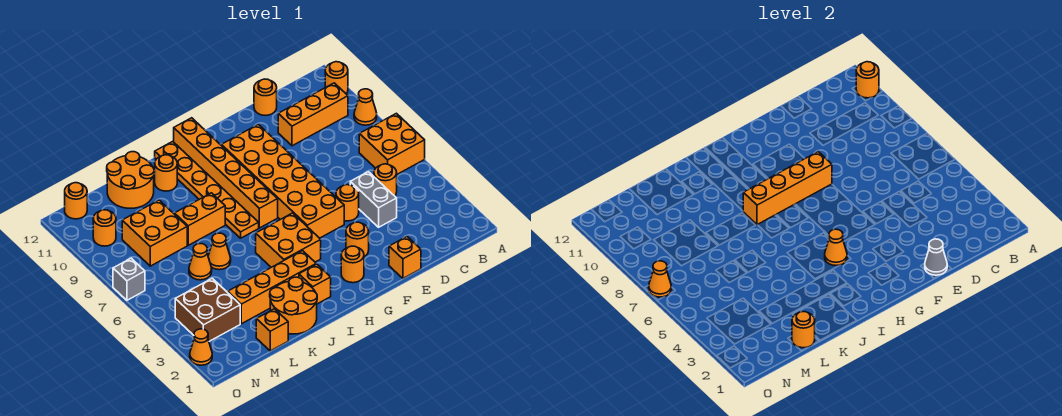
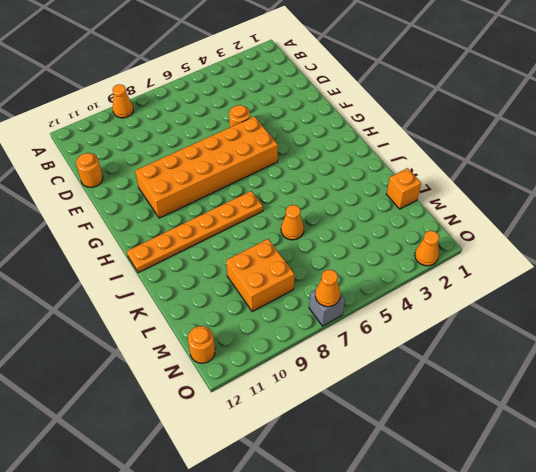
none -> orange brick A6:B7 level 1
none -> orange round brick A11 level 1
none -> orange brick B10:D10 level 1
none -> orange round brick C5 level 1

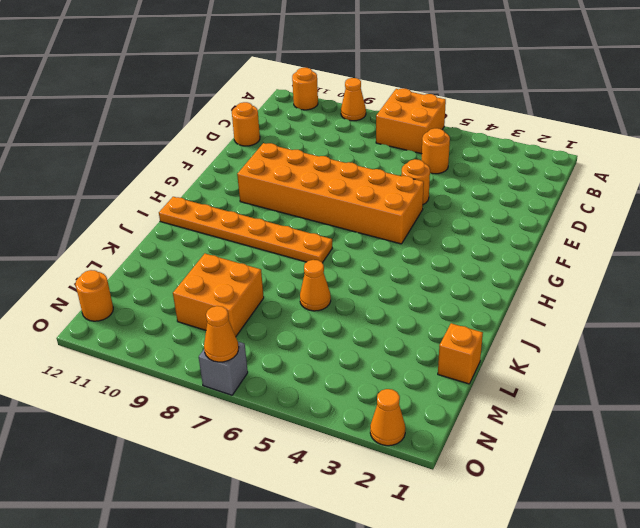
none -> orange brick B10:D10 level 1
none -> grey brick D4:D5 level 1
none -> orange brick E1 level 1
none -> orange round brick F3 level 1

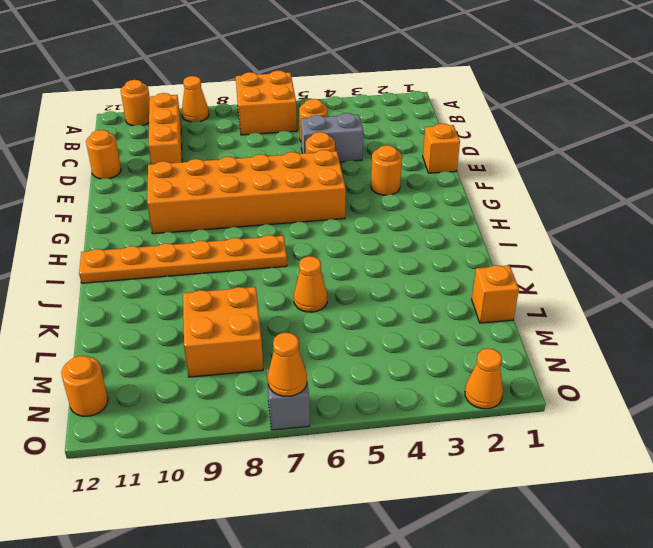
none -> orange round brick G2 level 1
none -> orange brick H4:I5 level 1
none -> orange brick H7:H12 level 1
none -> orange brick I2 level 1

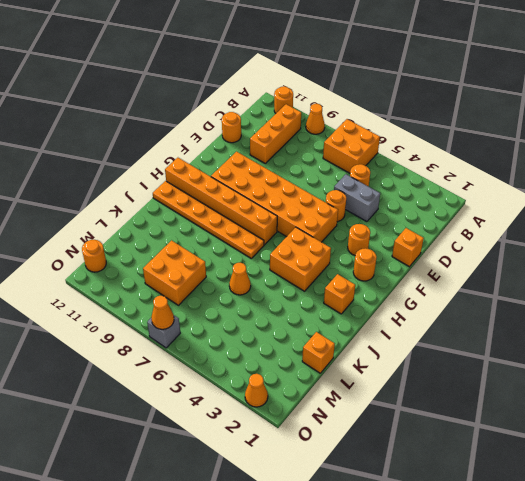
none -> orange brick I3:L3 level 1
none -> orange round brick J1:K2 level 1
none -> orange brick J8:K8 level 1
none -> orange round brick J11 level 1

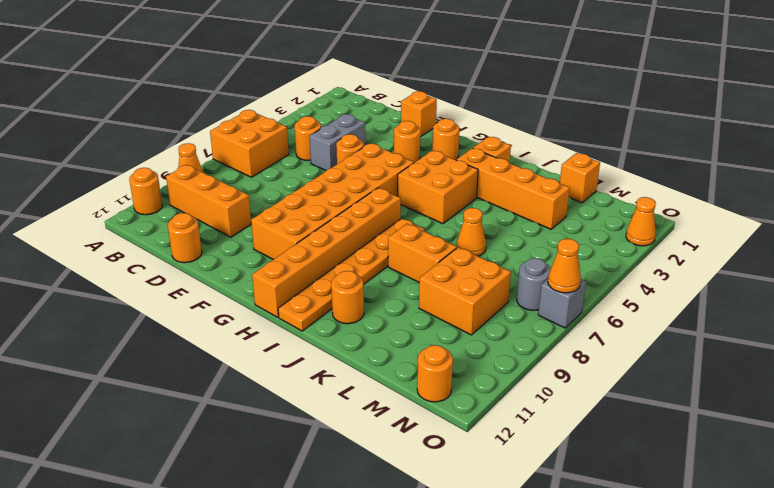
grey round brick N7 level 1 -> none
none -> orange round brick J1:K2 level 1
none -> orange round brick K11:L12 level 1
none -> orange cone L6 level 1
none -> brown brick M3:N4 level 1

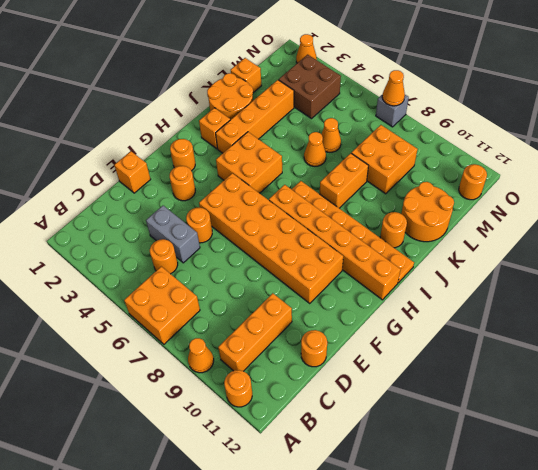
none -> orange round brick N10 level 1
none -> orange round brick A11 level 2
none -> grey cone E1 level 2
none -> orange brick F8:I8 level 2

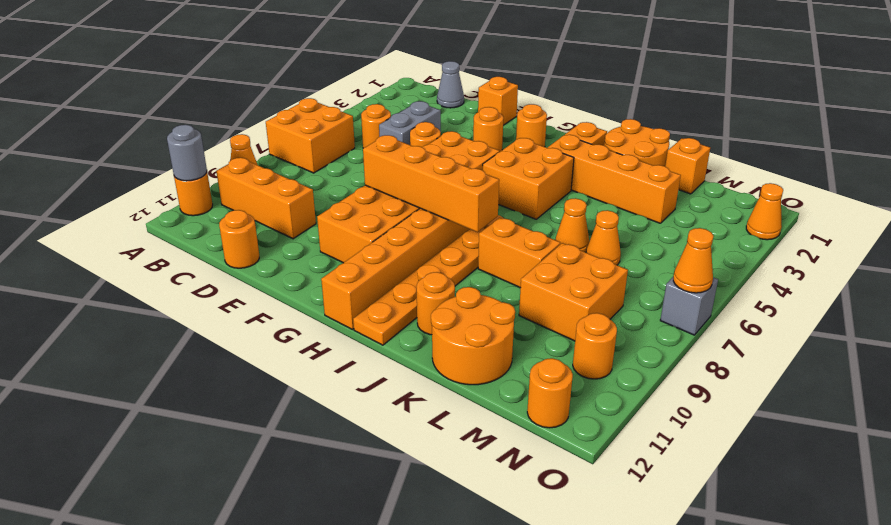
grey round brick A11 level 2 -> orange round brick A11 level 2
grey cone C1 level 1 -> grey cone E1 level 2
none -> brown brick M3:N4 level 1
none -> orange cone H4 level 2
none -> orange round brick L1 level 2

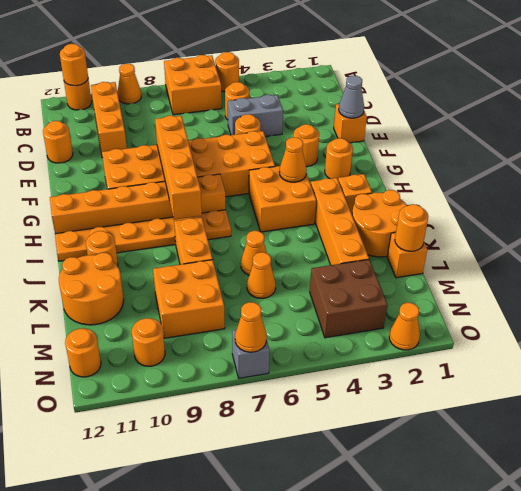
orange round brick A5 level 1 -> none

